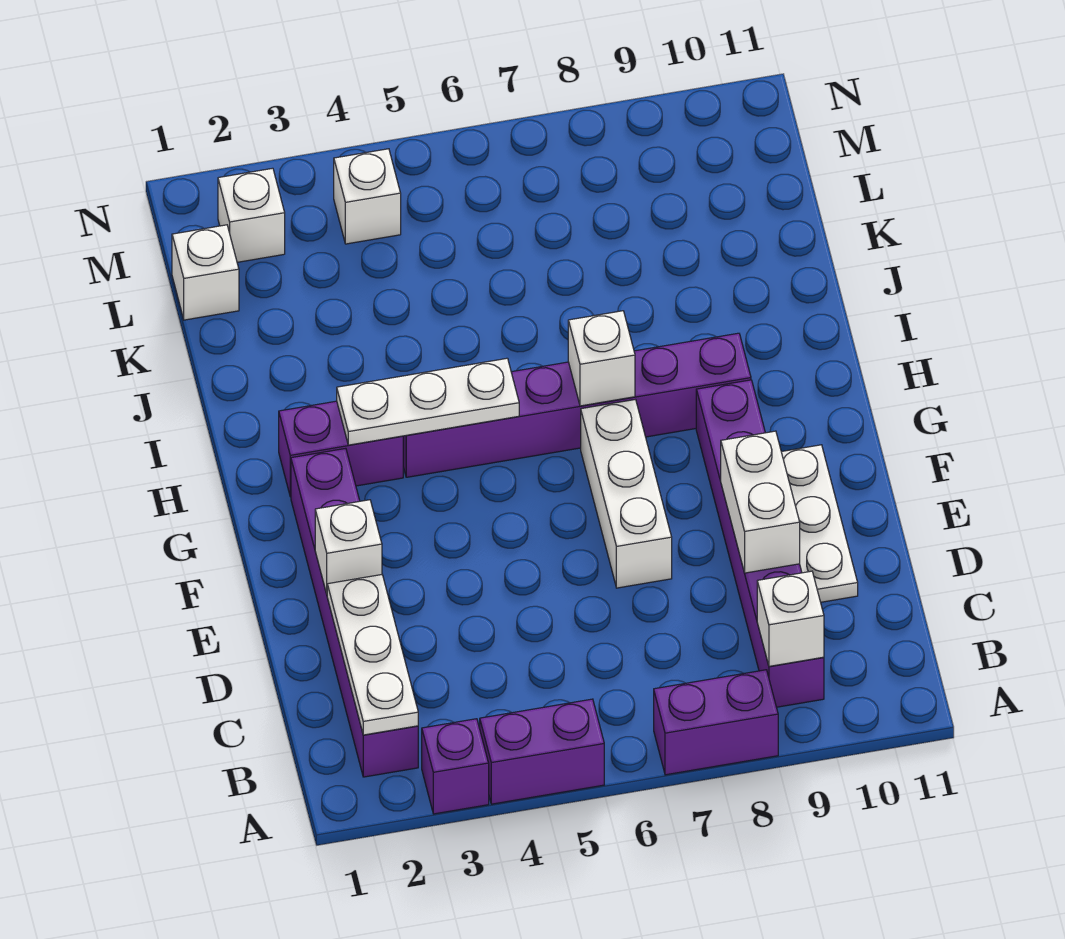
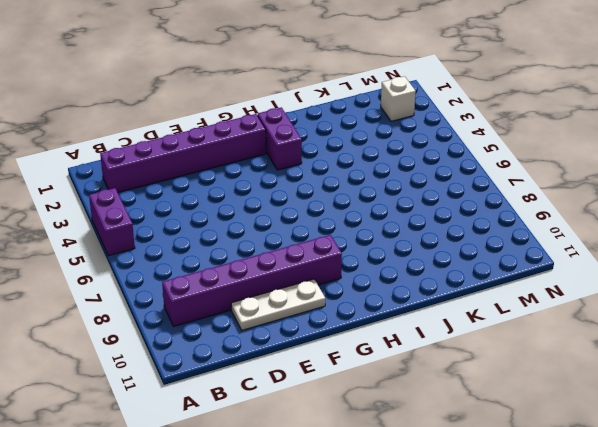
none -> purple brick A3 level 1
none -> purple brick A7:A8 level 1
none -> white brick E7:G7 level 1

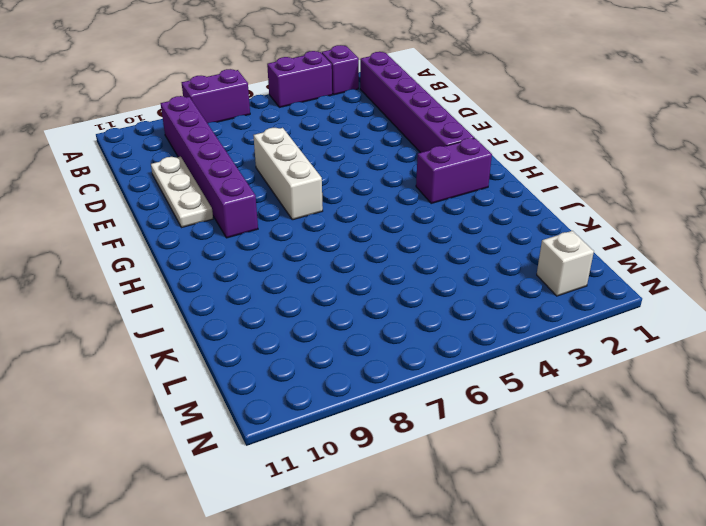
none -> purple brick H4:H9 level 1
none -> white brick L1 level 1
none -> white brick M4 level 1

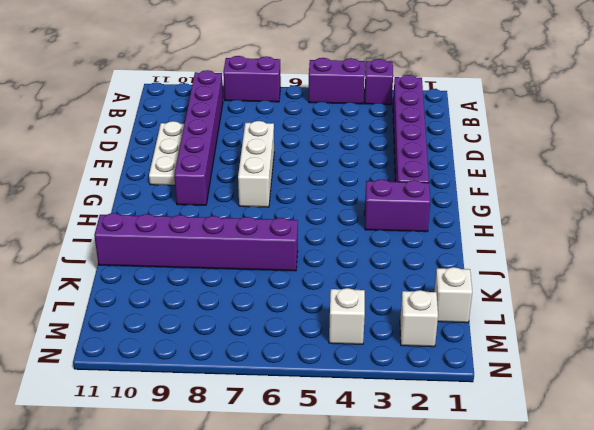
purple brick J6:J11 level 1 -> purple brick H4:H9 level 1
none -> white plate B2:D2 level 2
none -> white brick B9 level 2
none -> white brick D9:E9 level 2

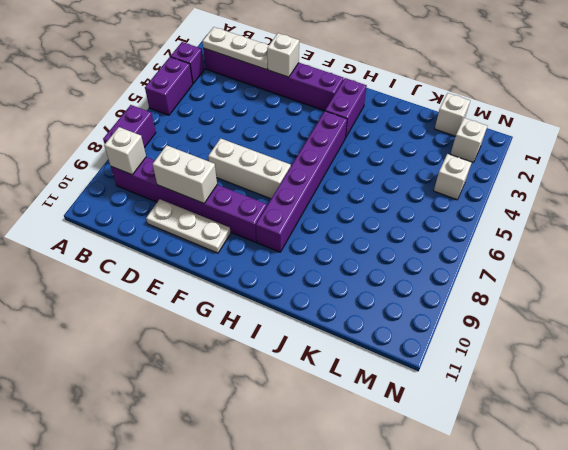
none -> white plate H3:H5 level 2
none -> white brick H7 level 2

